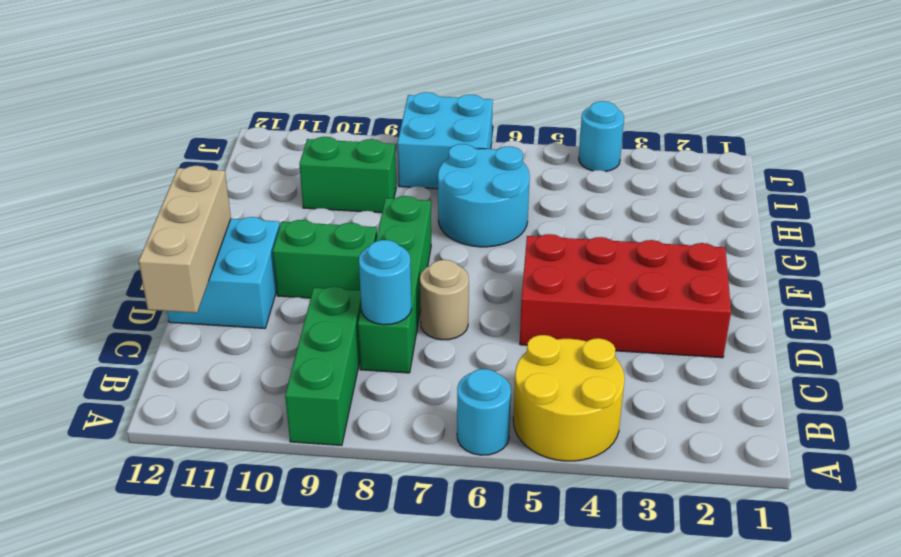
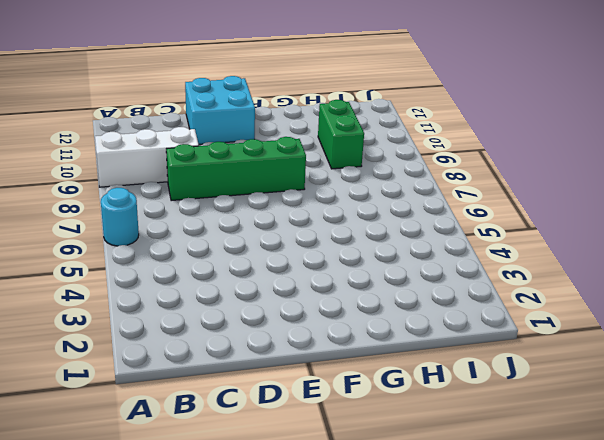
white brick A9:C9 level 1 -> green brick A9:C9 level 1
none -> yellow round brick A4:B5 level 1
none -> red brick D2:E5 level 1
none -> tan round brick D7 level 1

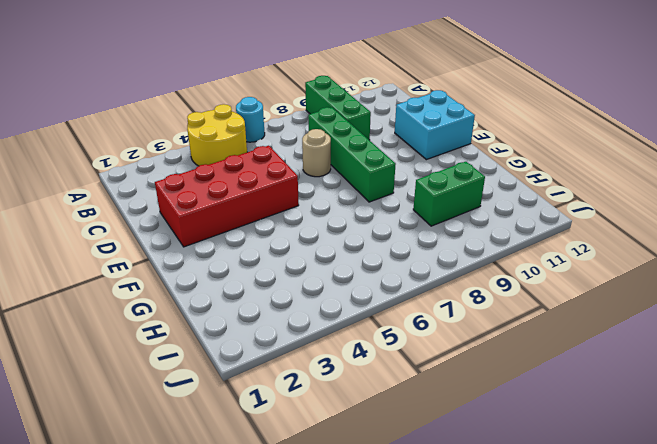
none -> green brick E9:E10 level 1
none -> cyan round brick G6:H7 level 1
none -> cyan brick I7:J8 level 1

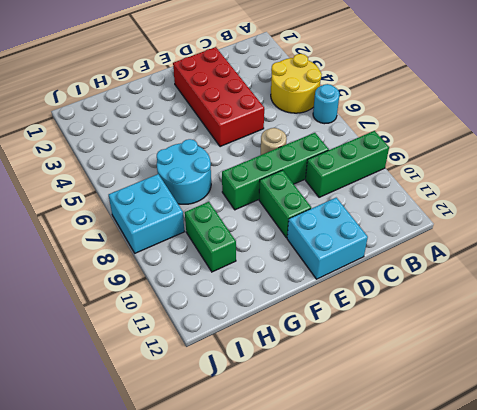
none -> cyan round brick J4 level 1
none -> cyan round brick C8 level 2
none -> tan brick C12:E12 level 2

